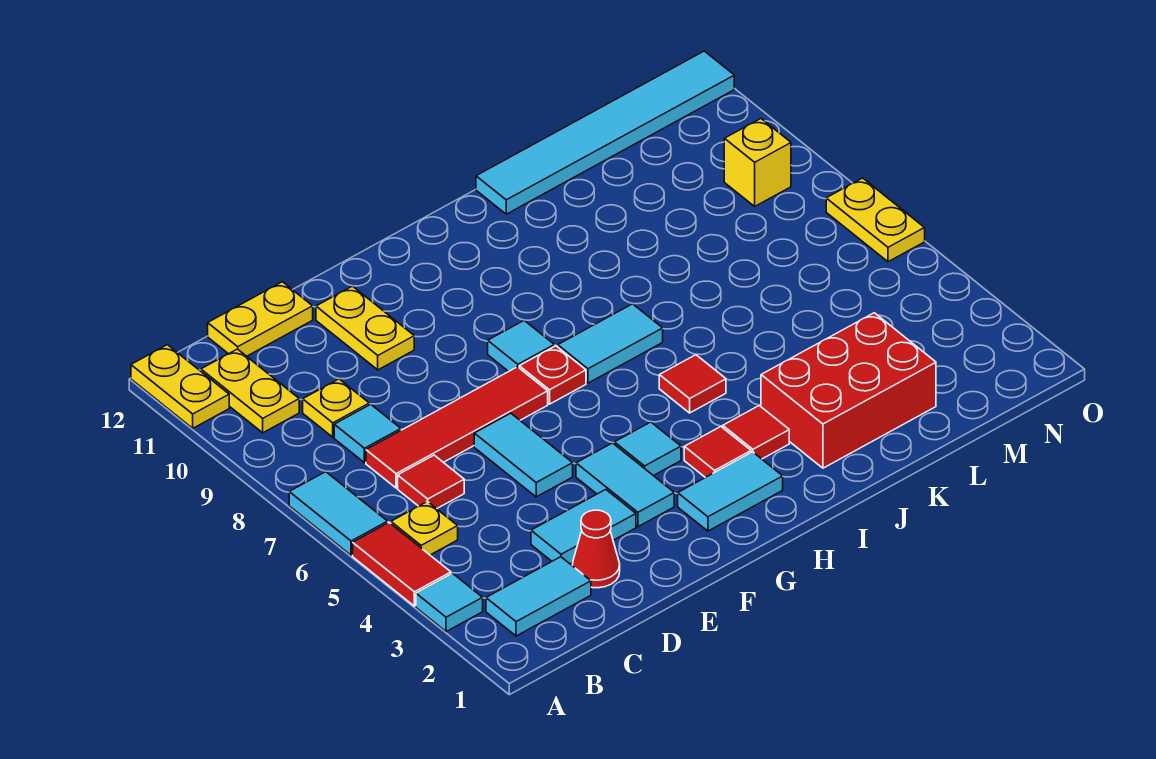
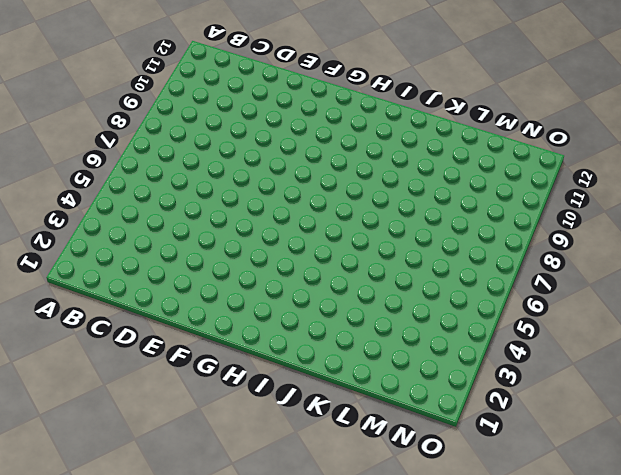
none -> cyan tile A3 level 1
none -> red tile A4:A5 level 1
none -> cyan tile A6:A7 level 1

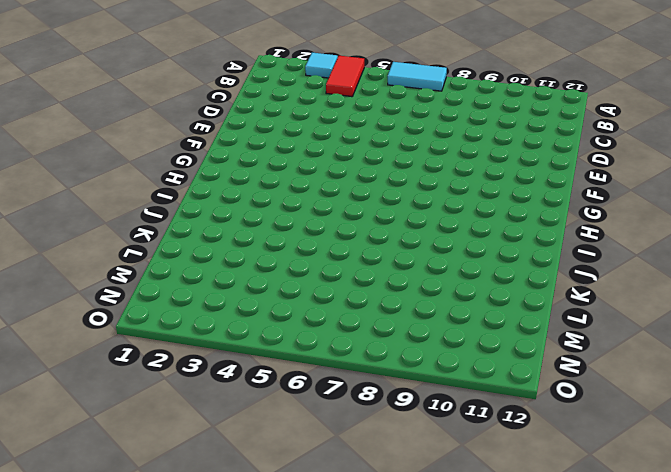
red tile A4:B4 level 1 -> red tile A4:A5 level 1
none -> yellow plate A11:A12 level 1
none -> cyan tile B2:C2 level 1
none -> yellow plate B5 level 1

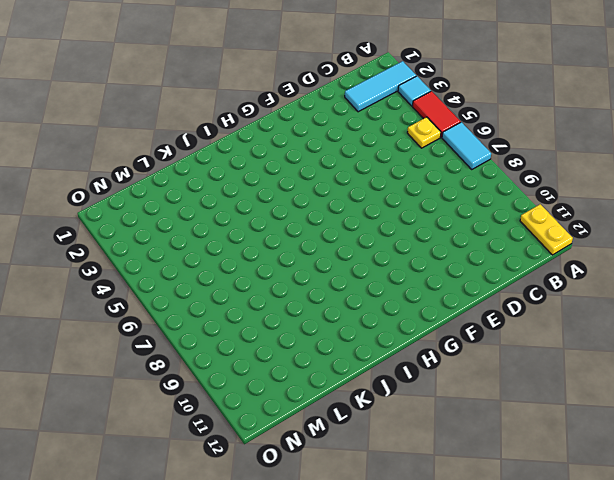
cyan tile A2:C2 level 1 -> cyan tile B2:C2 level 1
none -> yellow plate B10:B11 level 1
none -> red tile C6 level 1
none -> red tile C7:F7 level 1

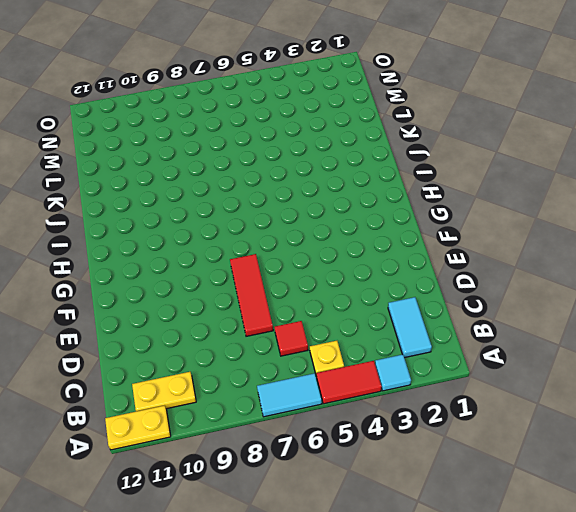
red tile D7:F7 level 1 -> red tile C7:F7 level 1
none -> cyan tile C8 level 1
none -> yellow plate C9 level 1
none -> yellow plate C12:D12 level 1

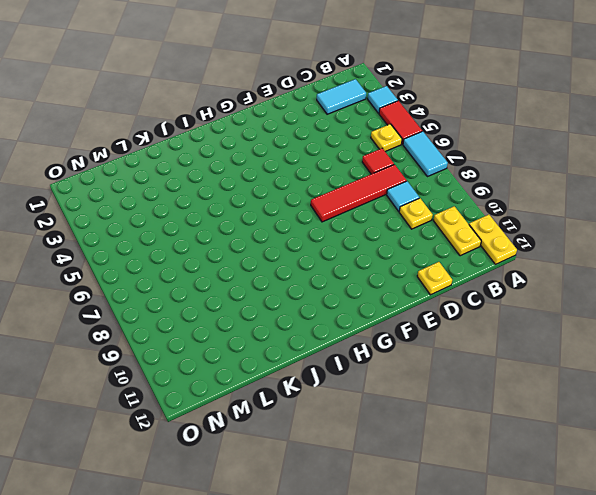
yellow plate D12 level 1 -> yellow plate C12:D12 level 1
none -> red cone D2 level 1
none -> cyan tile D3:E3 level 1
none -> cyan tile E5:E6 level 1

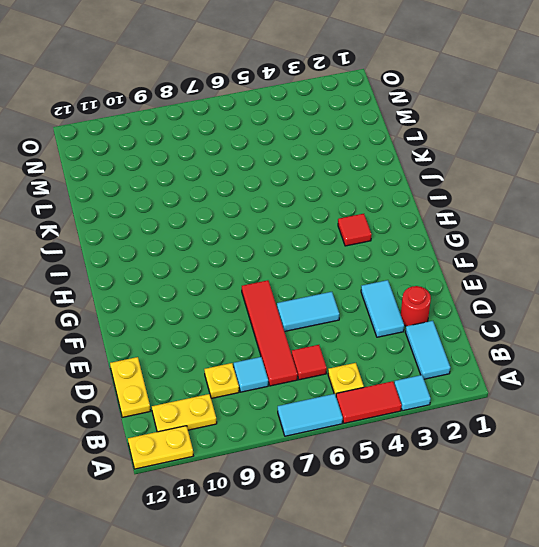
red round brick D2 level 1 -> red cone D2 level 1
none -> yellow plate E10:E11 level 1
none -> cyan tile F3:F4 level 1
none -> cyan tile G2:H2 level 1

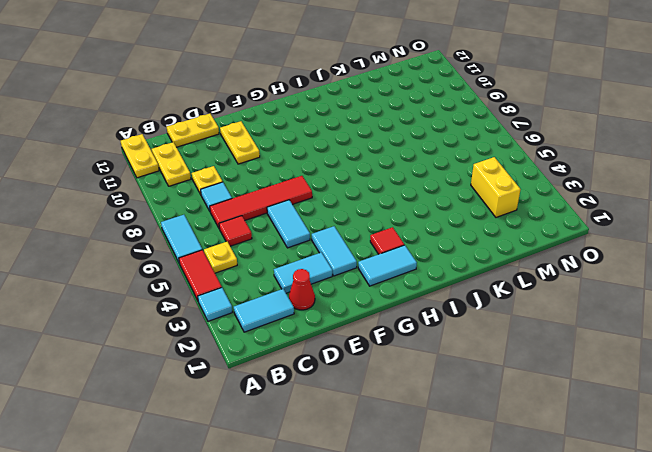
yellow brick M3:M4 level 1 -> none
none -> cyan tile G4 level 1
none -> red plate G7 level 1
none -> cyan tile G8 level 1

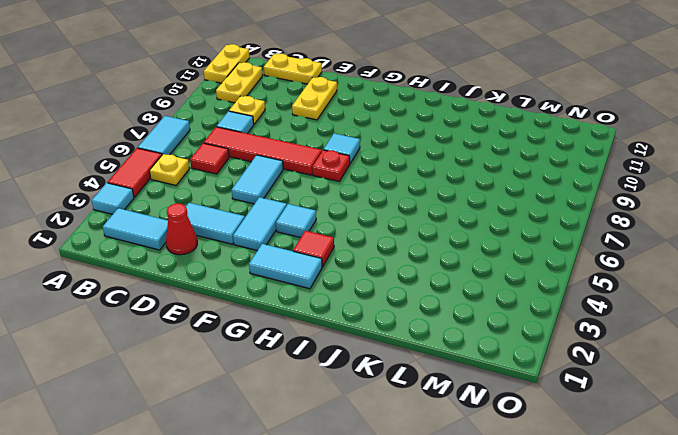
none -> cyan tile H7:I7 level 1
none -> red tile I3 level 1
none -> red tile I5 level 1

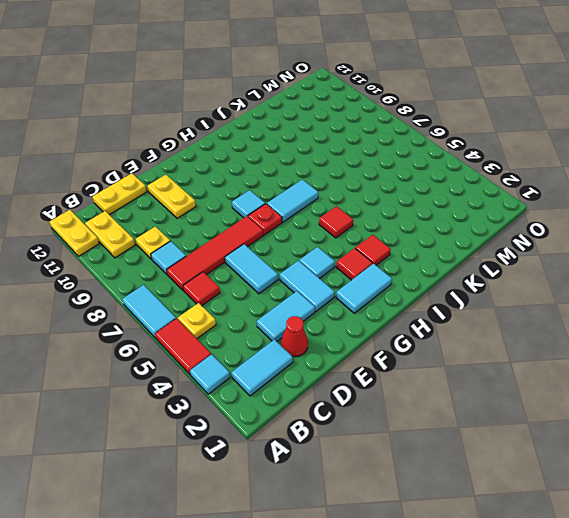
none -> red brick J2:L3 level 1
none -> cyan tile J12:O12 level 1
none -> yellow brick N9 level 1

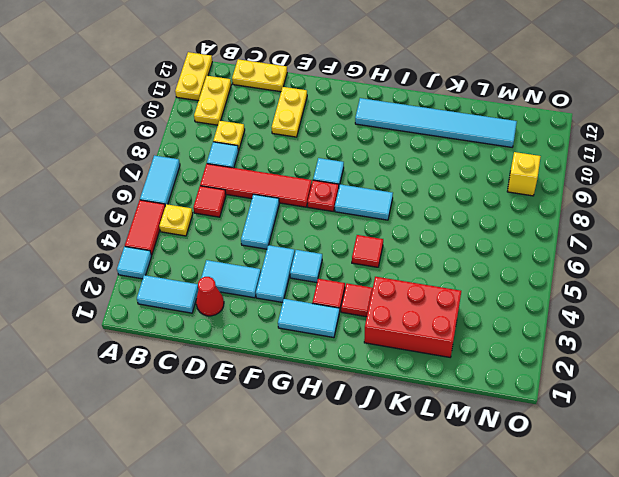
cyan tile H11:M11 level 1 -> cyan tile J12:O12 level 1
none -> yellow plate O6:O7 level 1

